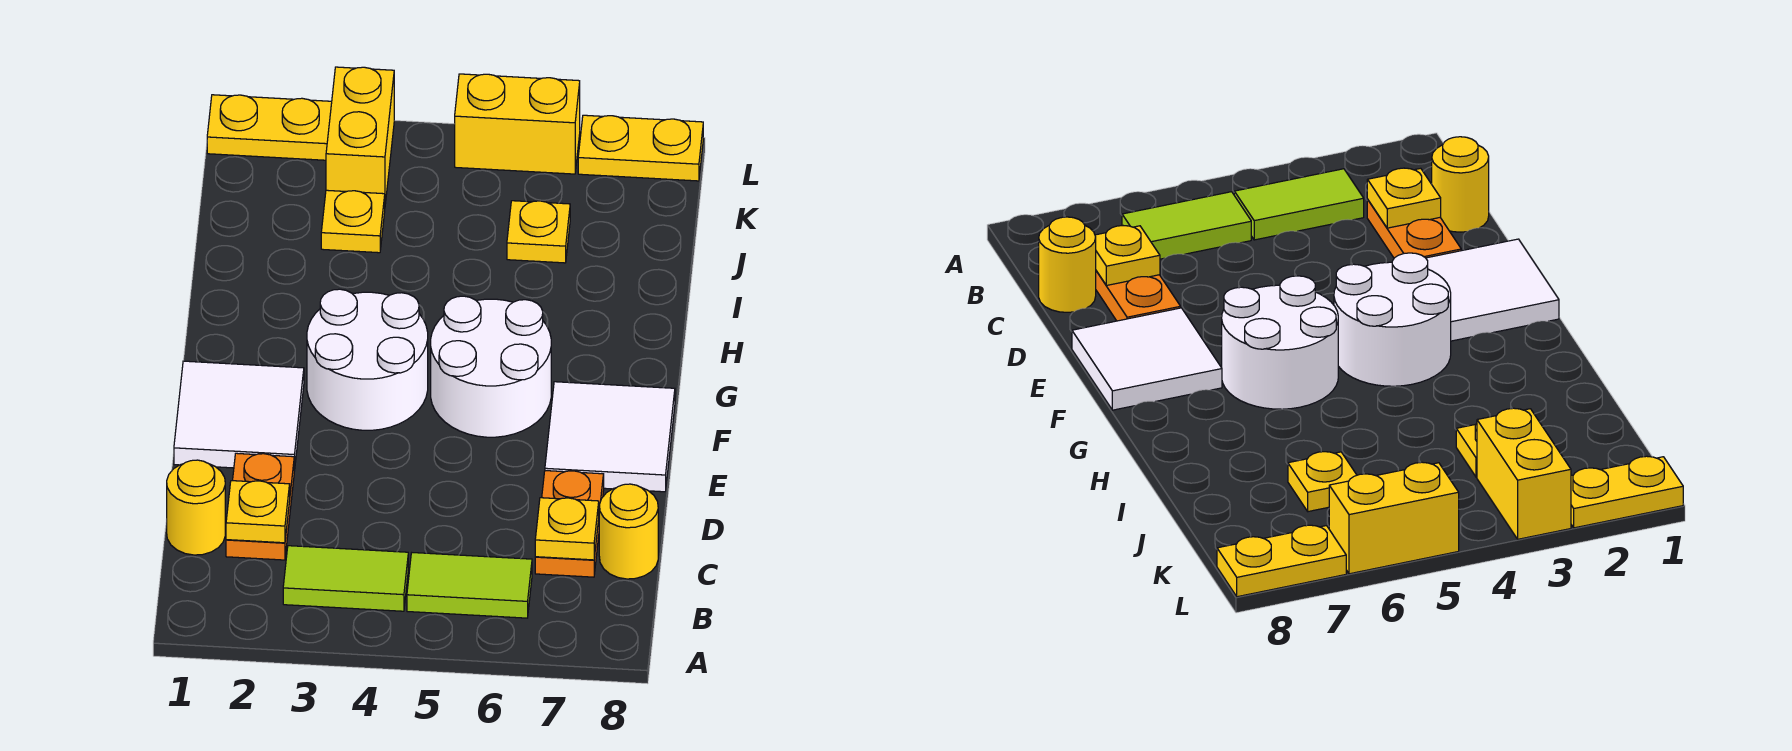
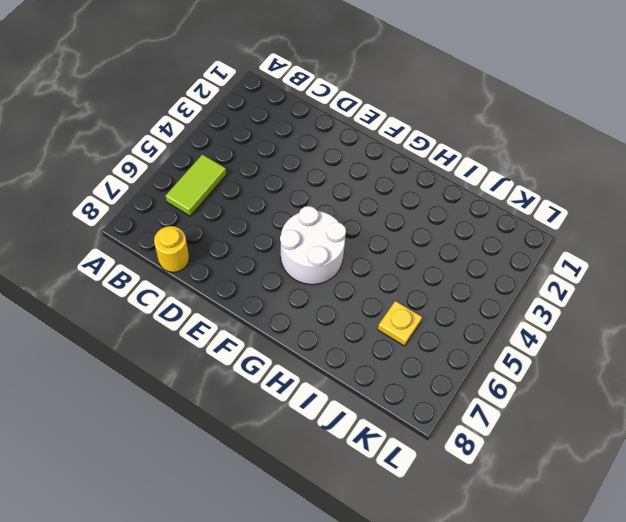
none -> lime tile B3:B4 level 1
none -> yellow round brick C1 level 1
none -> orange plate C2:D2 level 1

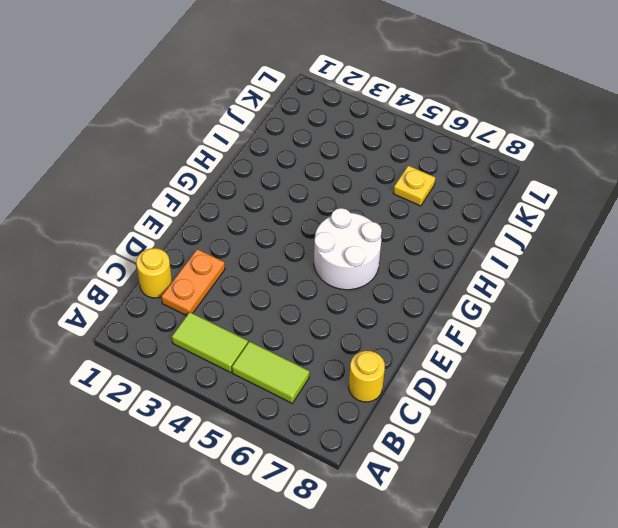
none -> orange plate C7:D7 level 1
none -> white tile E1:F2 level 1
none -> white tile E7:F8 level 1

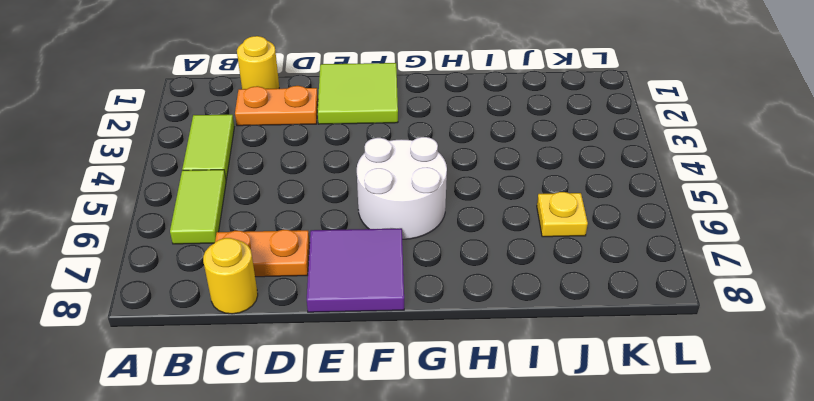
lime tile E1:F2 level 1 -> white tile E1:F2 level 1
purple tile E7:F8 level 1 -> white tile E7:F8 level 1
none -> white round brick F3:G4 level 1
none -> yellow plate J3 level 1
none -> yellow brick K3:L3 level 1

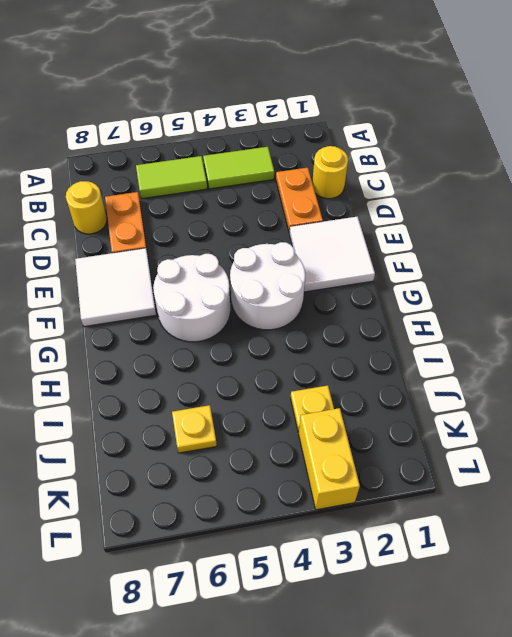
none -> yellow plate L1:L2 level 1
none -> yellow brick L5:L6 level 1
none -> yellow plate L7:L8 level 1

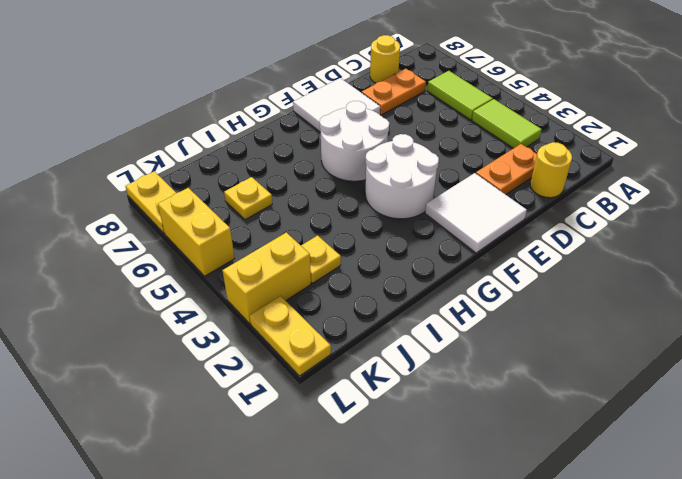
none -> yellow plate C2 level 2
none -> yellow plate C7 level 2

